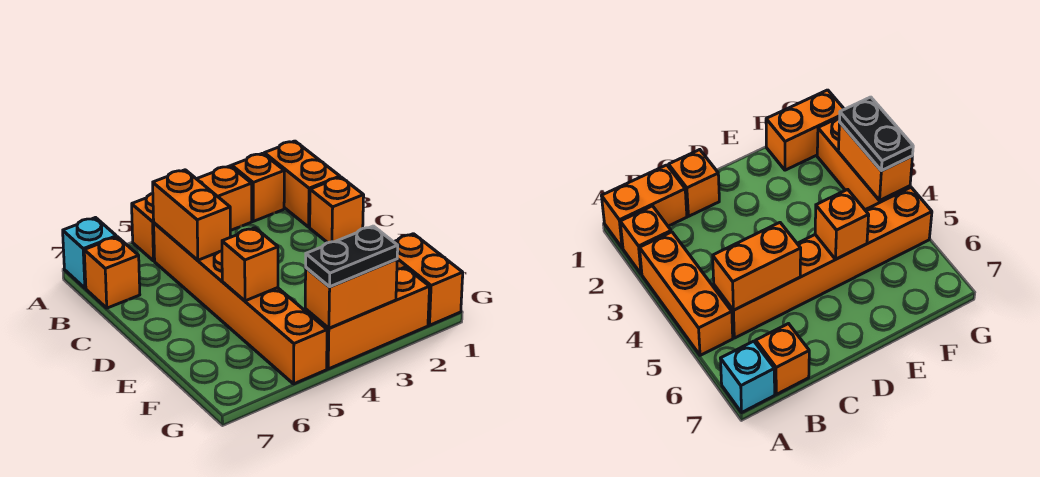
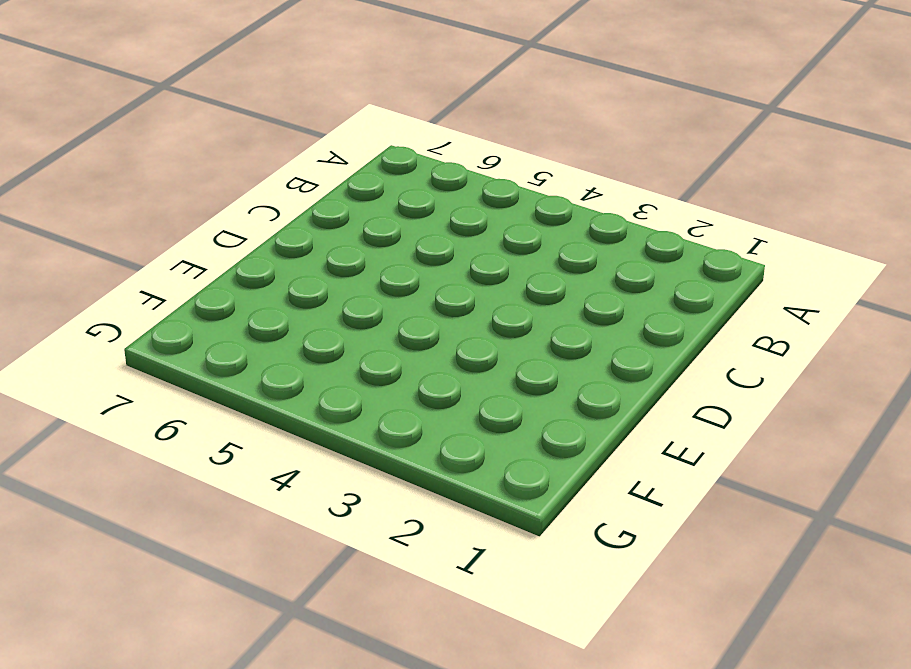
none -> orange brick A1:B1 level 1
none -> orange brick A2 level 1
none -> orange brick A3:A5 level 1

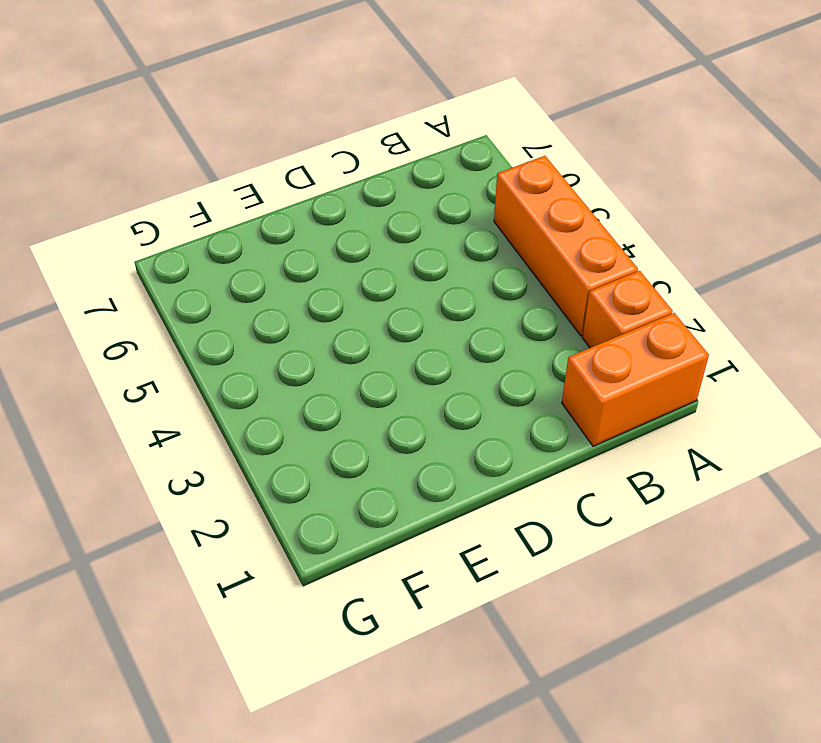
none -> cyan brick A7 level 1
none -> orange brick B5:G5 level 1
none -> orange brick B7 level 1

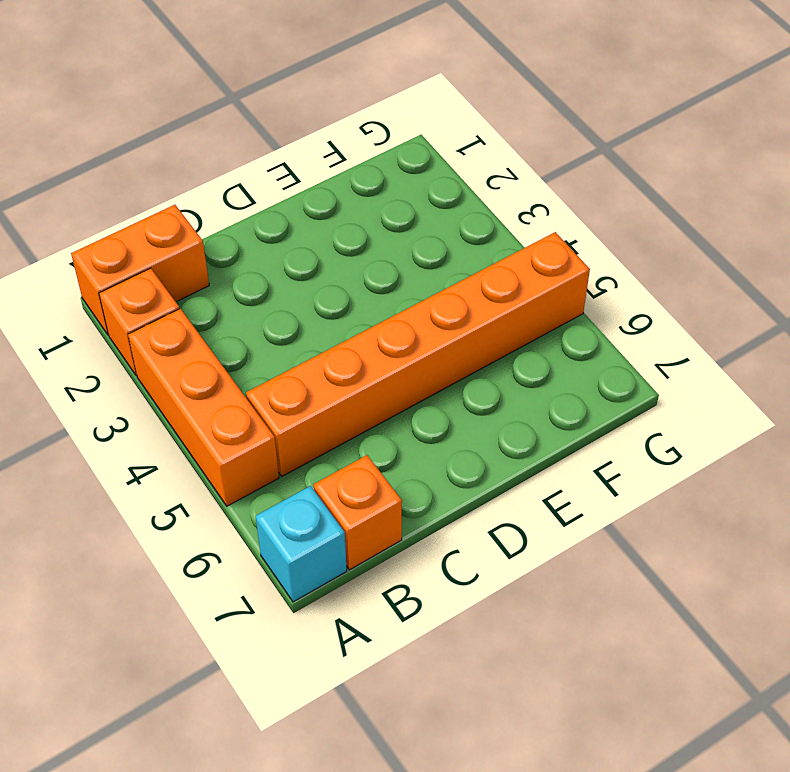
none -> orange brick C1 level 1
none -> orange brick F1:G1 level 1
none -> orange brick G2:G4 level 1

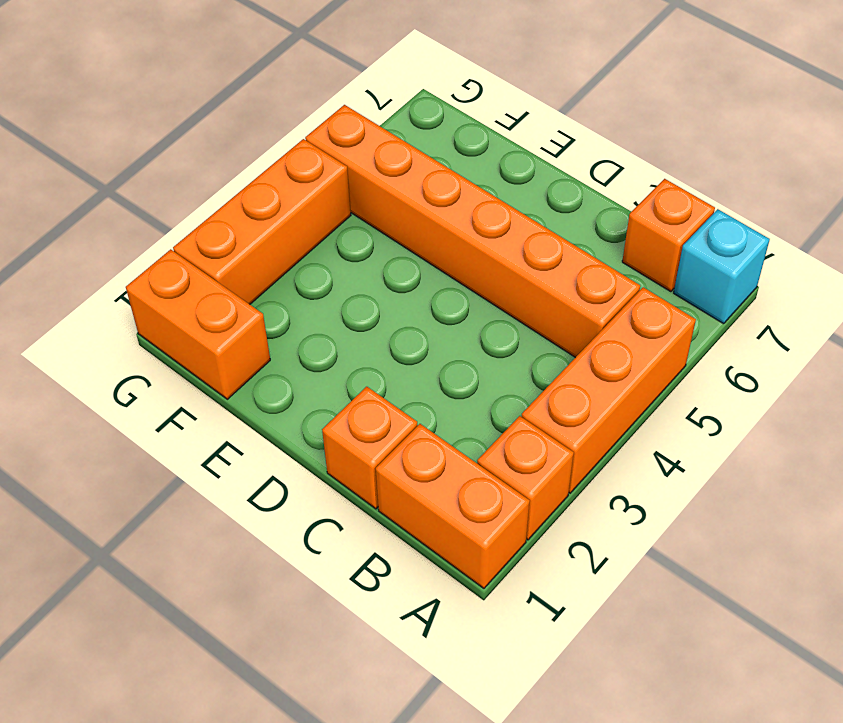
none -> orange brick B5:C5 level 2
none -> orange brick E5 level 2
none -> orange brick G3:G4 level 2

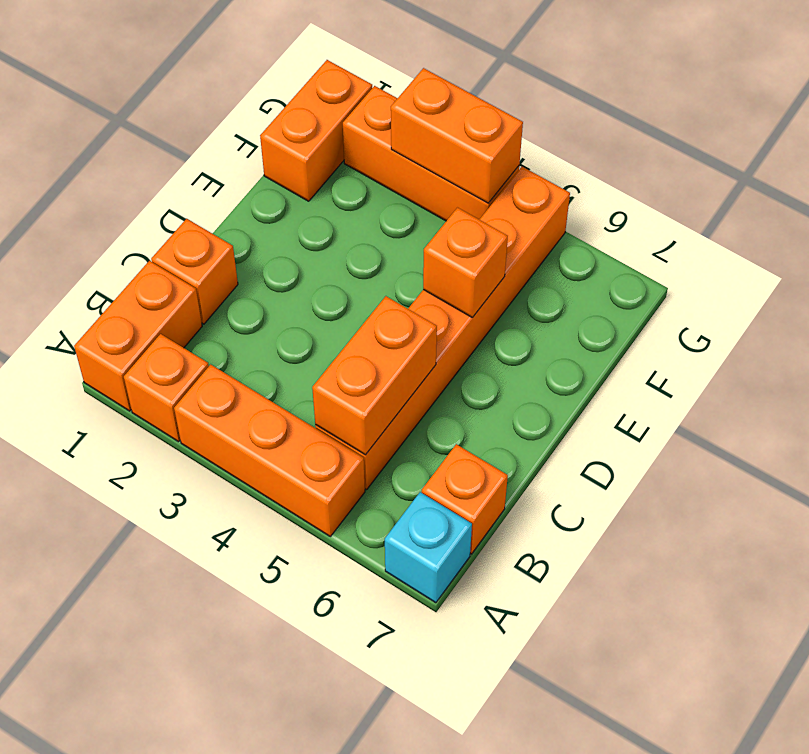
none -> black plate G3:G4 level 3

